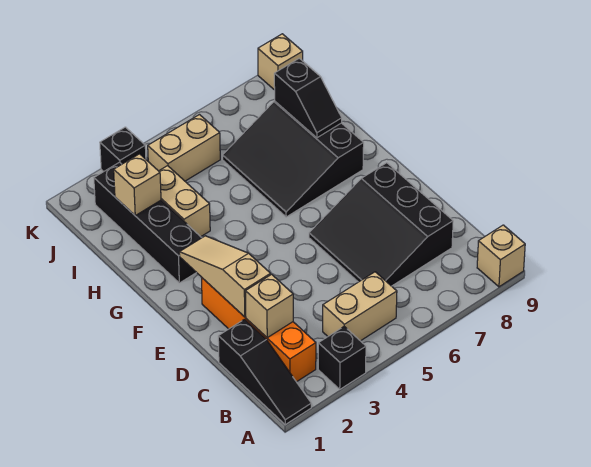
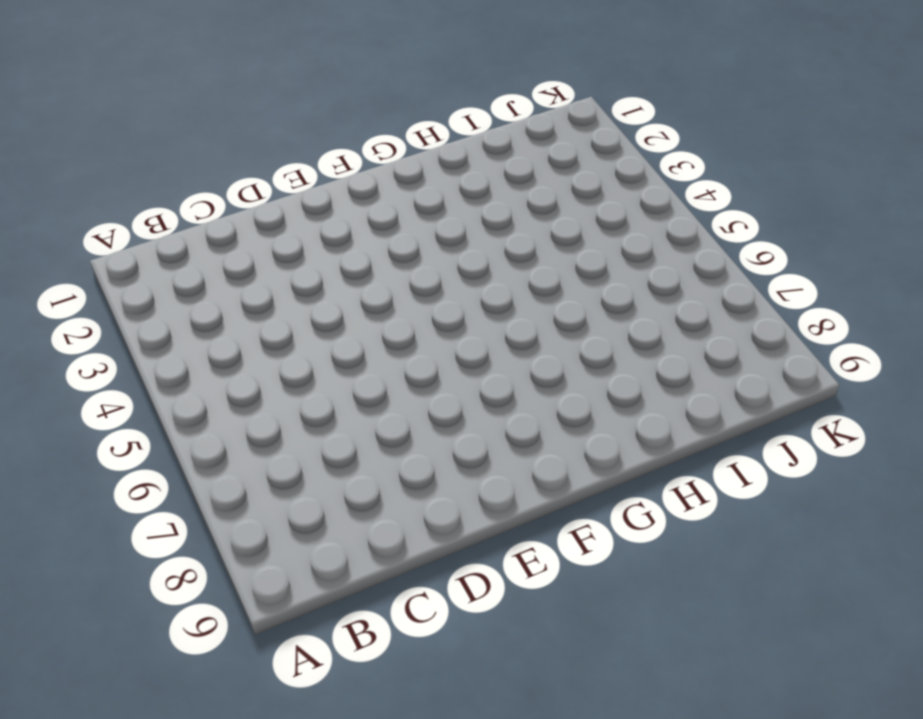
none -> black slope A1:C1 level 1 top C
none -> black brick A3 level 1
none -> tan brick A9 level 1

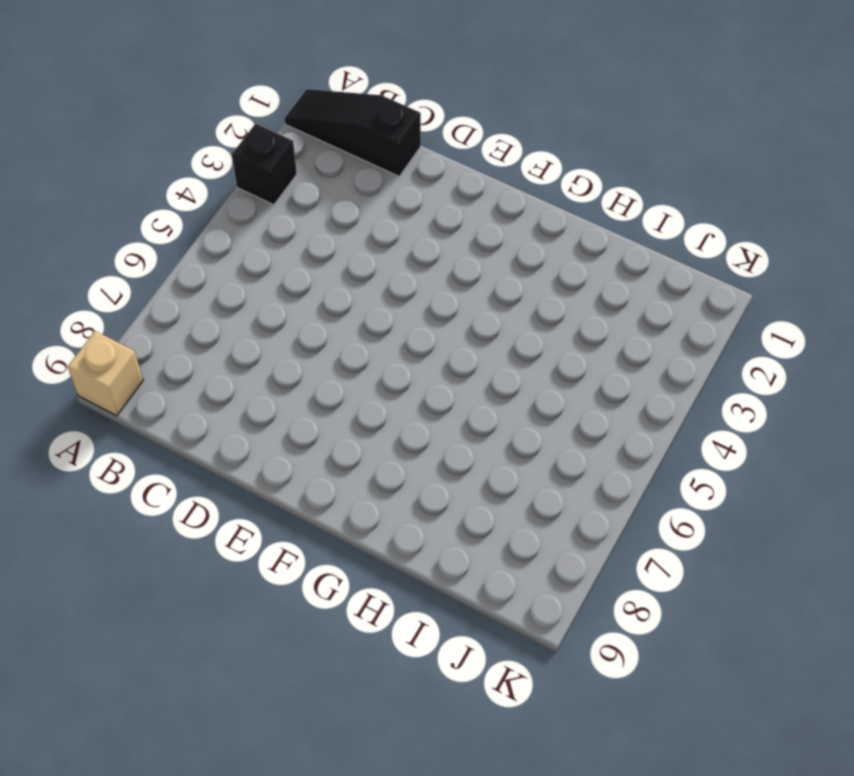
none -> orange brick B2:E2 level 1
none -> tan brick B4:B5 level 1
none -> black slope C6:E8 level 1 top 8

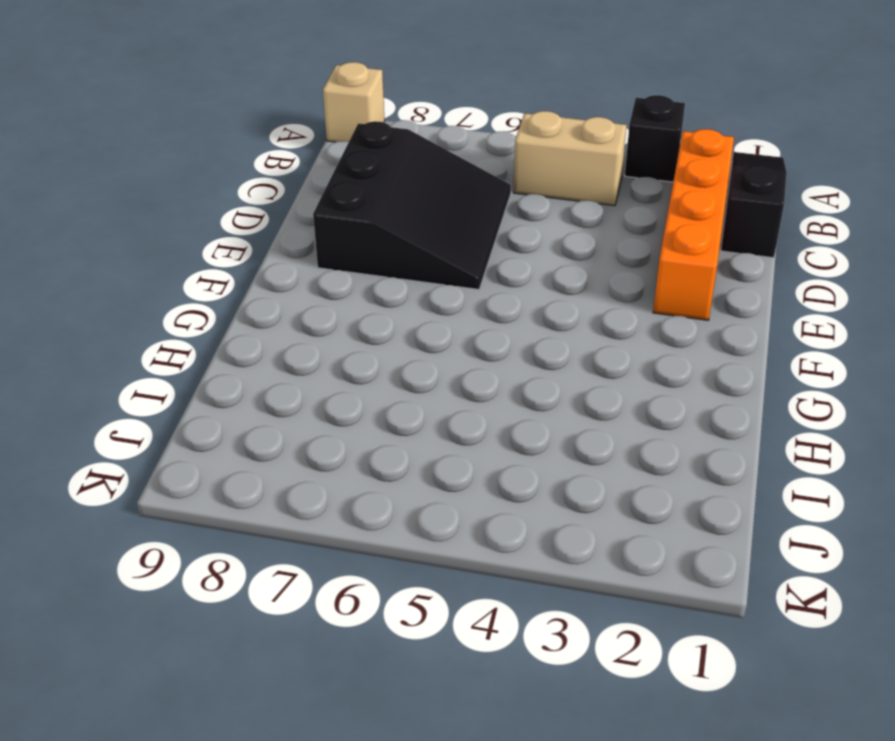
none -> black brick G2:J2 level 1
none -> black slope G6:I8 level 1 top 8
none -> tan brick H3:I3 level 1

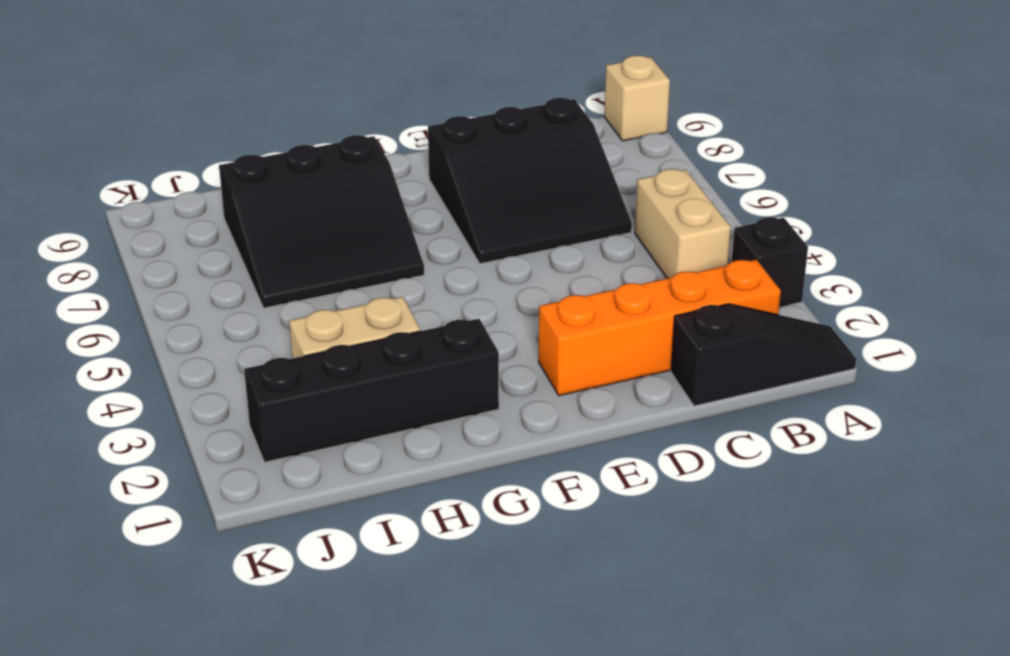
none -> tan brick J4:J5 level 1
none -> black brick K3 level 1
none -> tan brick K9 level 1

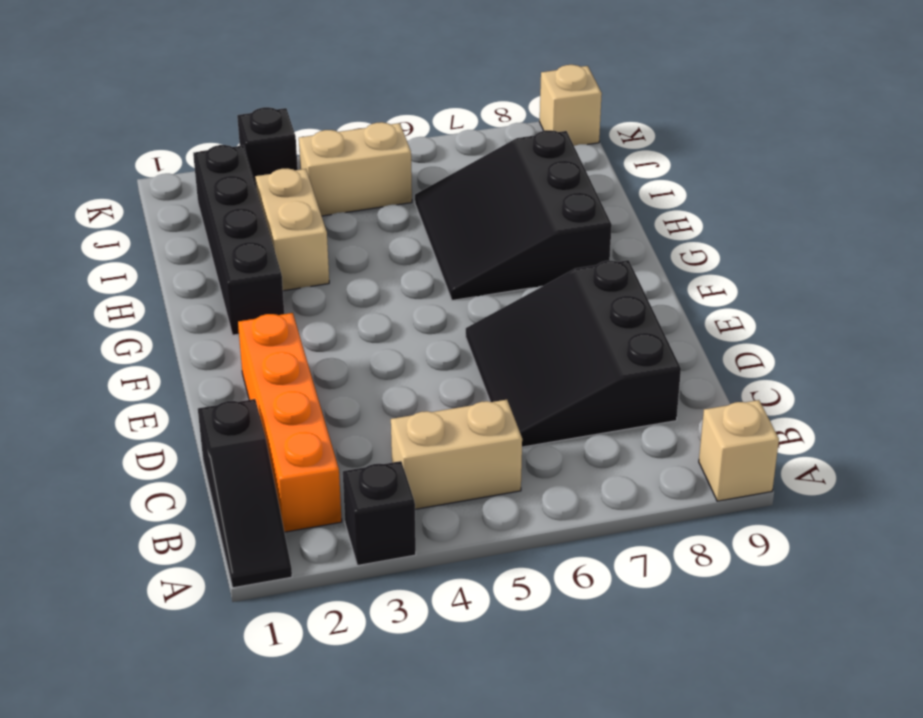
none -> tan brick C2 level 2
none -> tan slope D2:F2 level 2 top D
none -> black slope H8:I8 level 2 top I

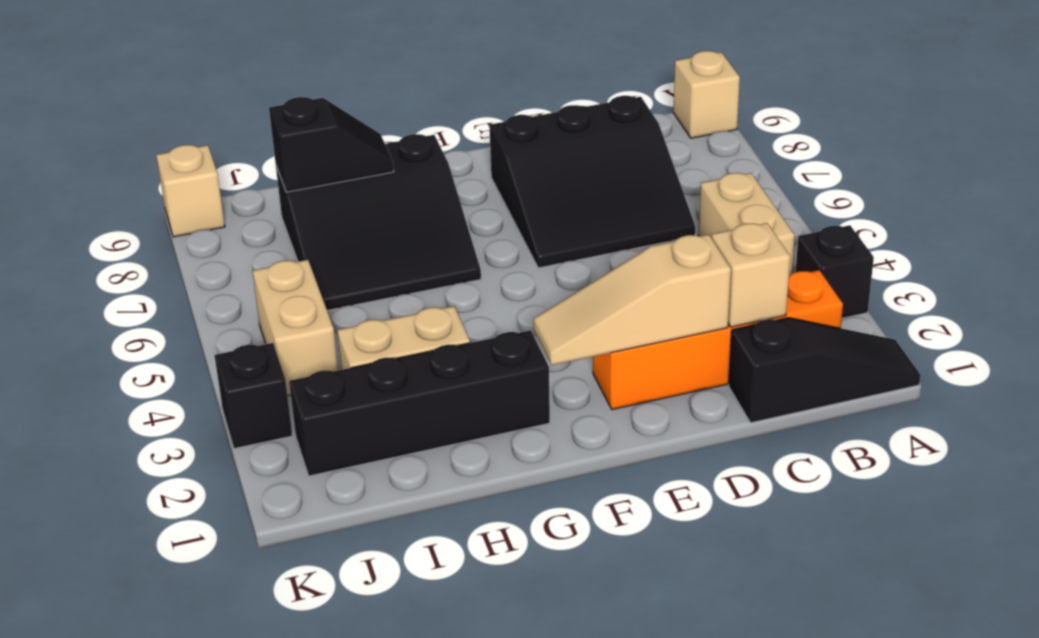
none -> tan brick I2 level 2

